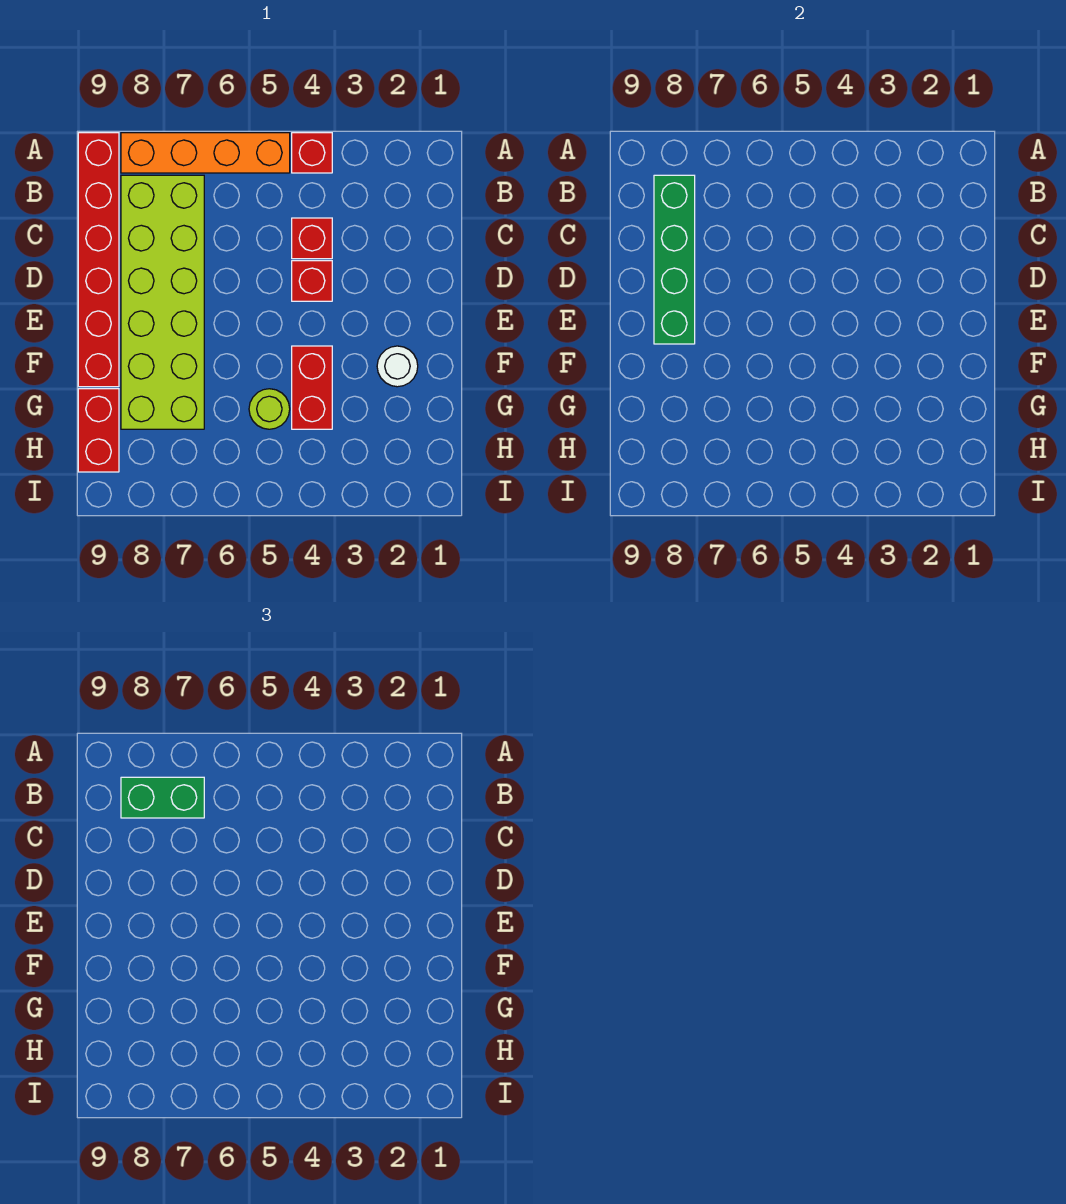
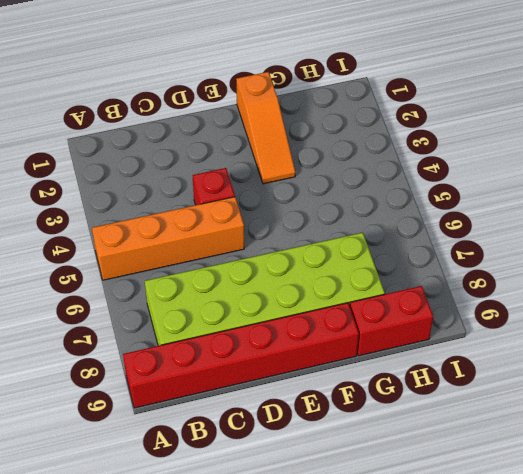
orange brick A5:D5 level 1 -> orange brick A5:A8 level 1
orange slope F1:F3 level 1 top 1 -> white round brick F2 level 1
none -> red brick A4 level 1
none -> red brick C4 level 1
none -> red brick F4:G4 level 1

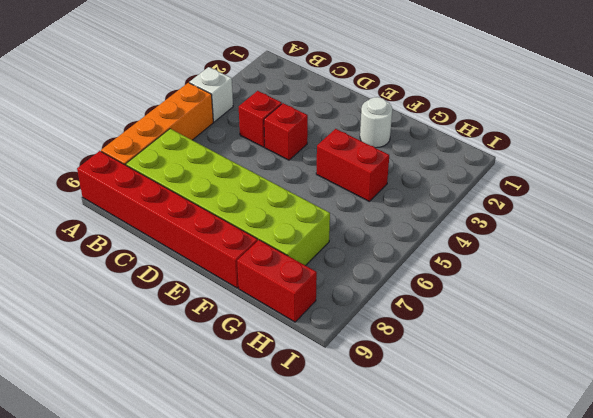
white brick A4 level 1 -> red brick A4 level 1
none -> lime round brick G5 level 1
none -> green brick B8:E8 level 2
none -> green brick B7:B8 level 3

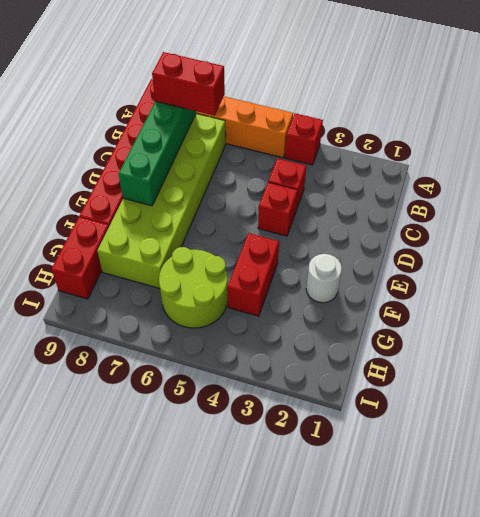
red brick B7:B8 level 3 -> green brick B7:B8 level 3
lime round brick G5:H6 level 1 -> lime round brick G5 level 1

